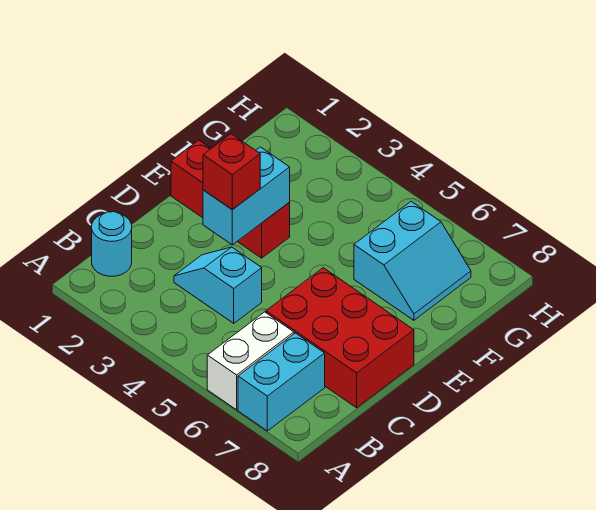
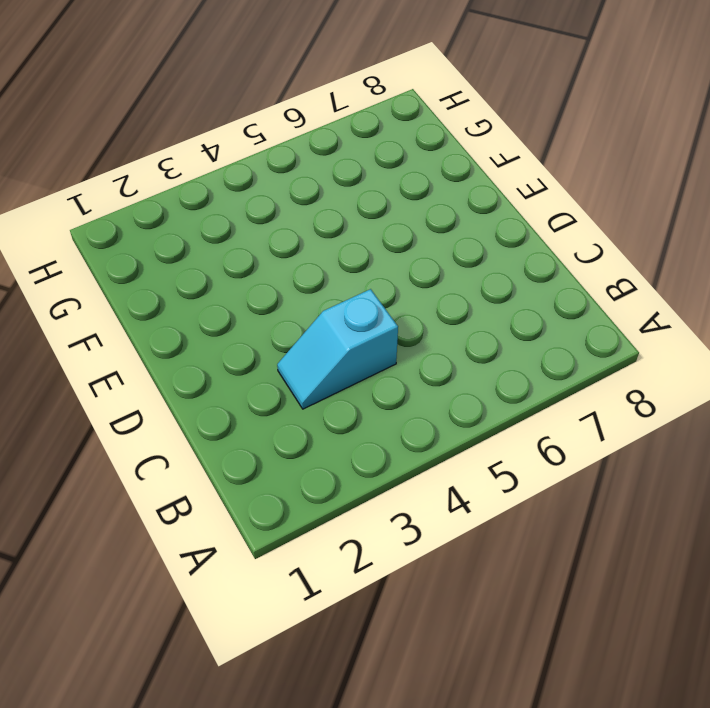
none -> white brick A6:B6 level 1
none -> cyan brick A7:B7 level 1

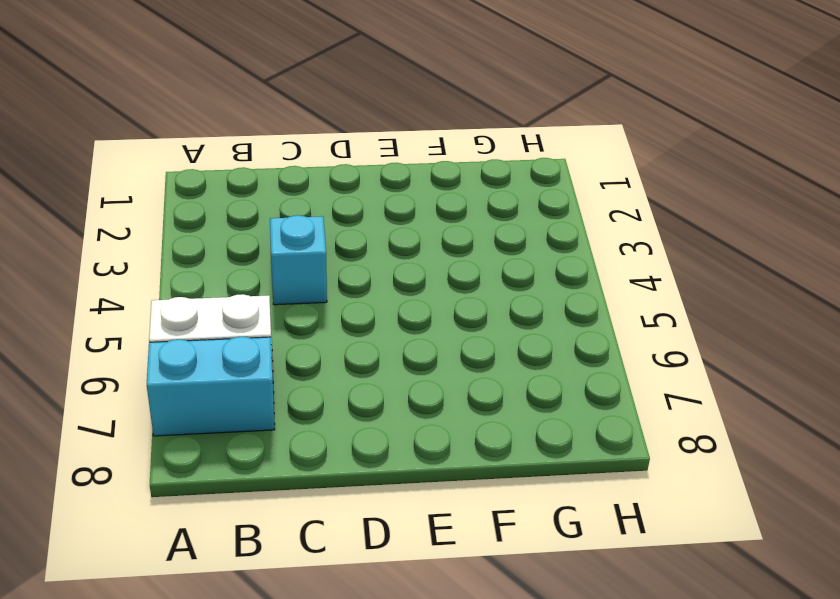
none -> cyan round brick B1 level 1
none -> red brick C6:D8 level 1

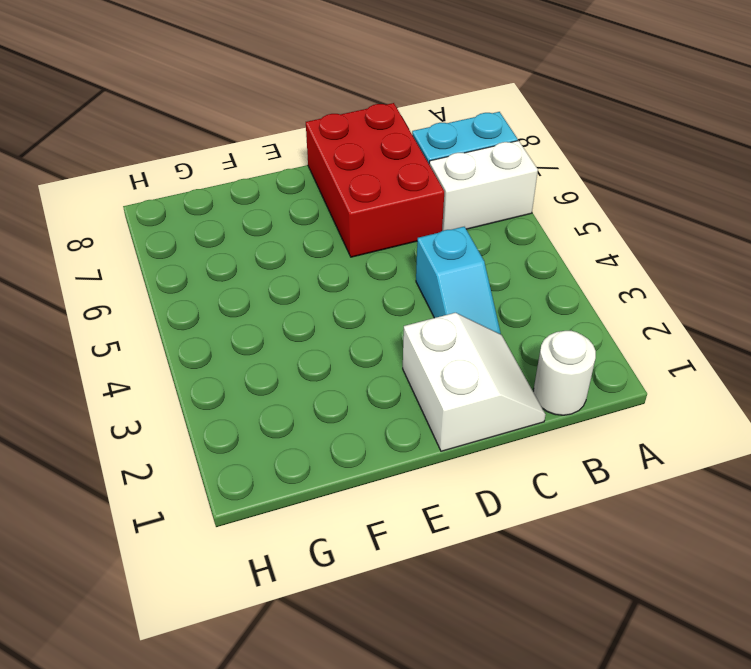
white round brick B1 level 1 -> cyan round brick B1 level 1
white slope C1:D2 level 1 top D -> none
none -> red brick E1:E3 level 1
none -> cyan slope F6:G7 level 1 top 6

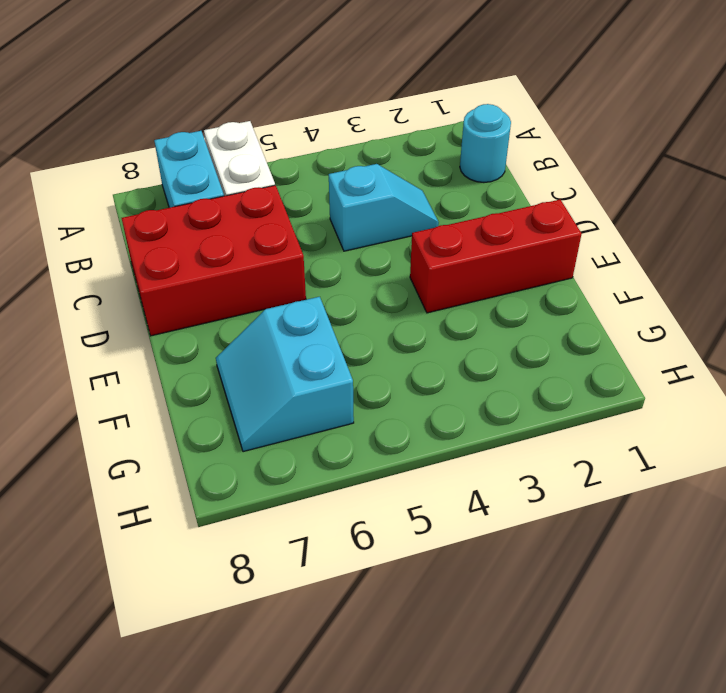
none -> cyan brick D3:E3 level 2
none -> red brick D3 level 3

